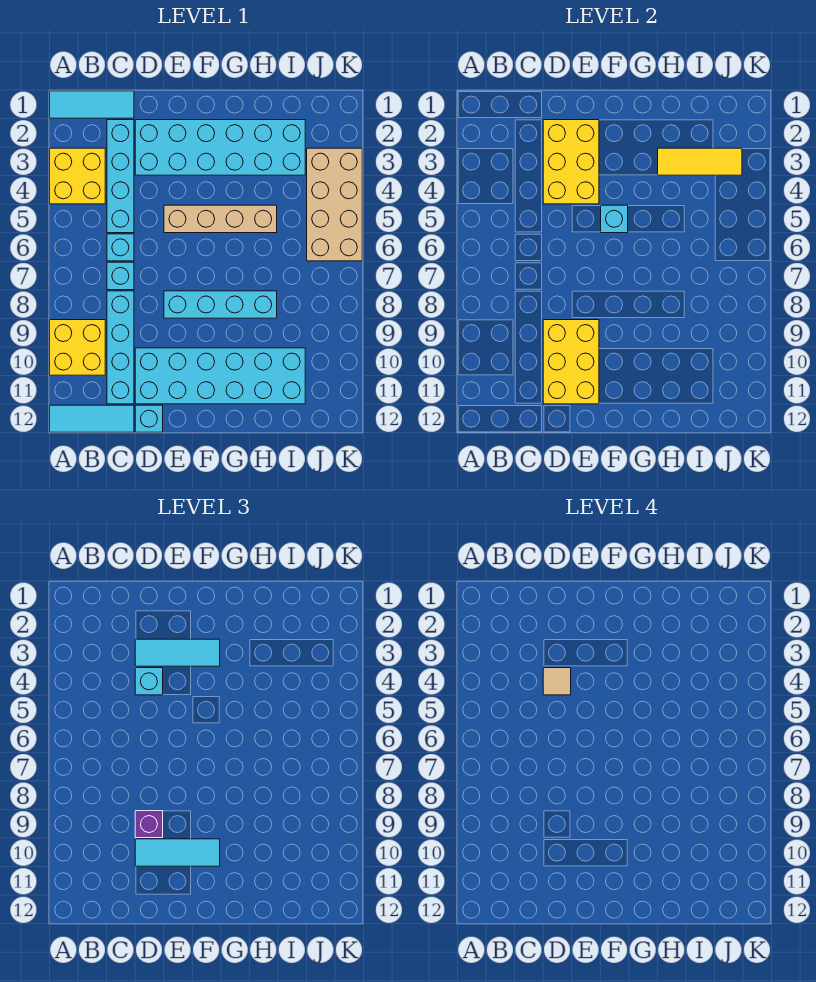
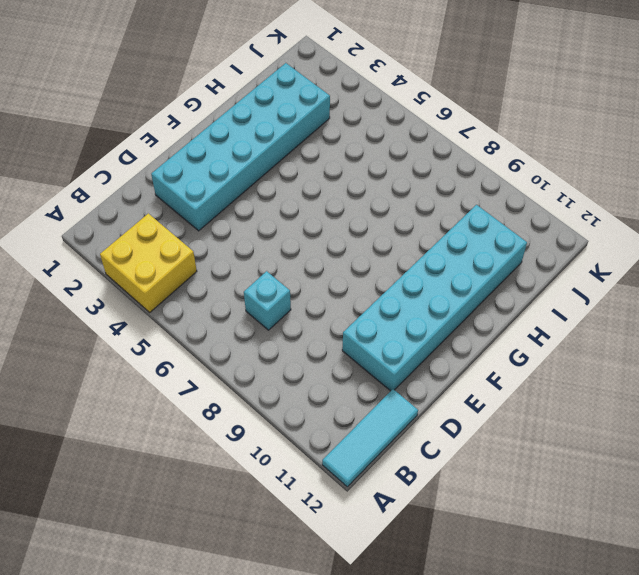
none -> cyan tile A1:C1 level 1
none -> yellow brick A9:B10 level 1
none -> cyan brick C2:C5 level 1

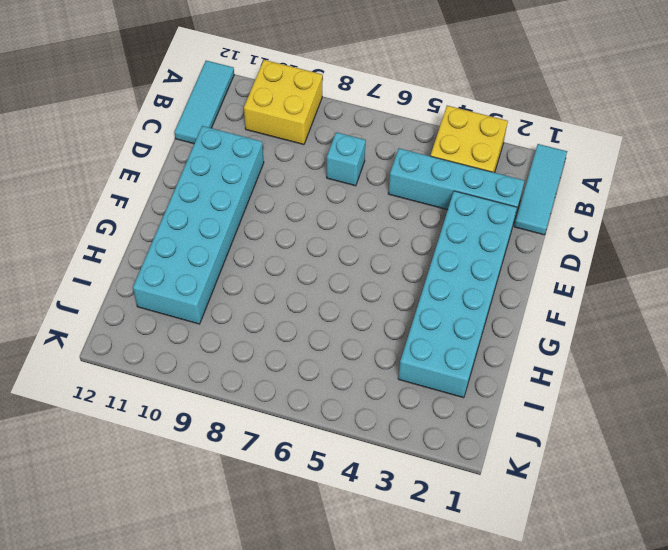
none -> cyan brick C6 level 1
none -> cyan brick C8:C11 level 1
none -> cyan brick D12 level 1

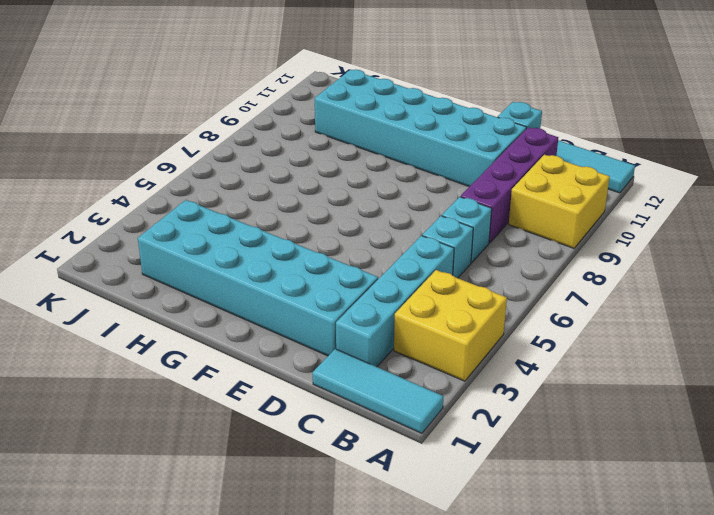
purple brick C8:C11 level 1 -> cyan brick C8:C11 level 1
none -> tan brick E5:H5 level 1
none -> cyan brick E8:H8 level 1
none -> tan brick J3:K6 level 1

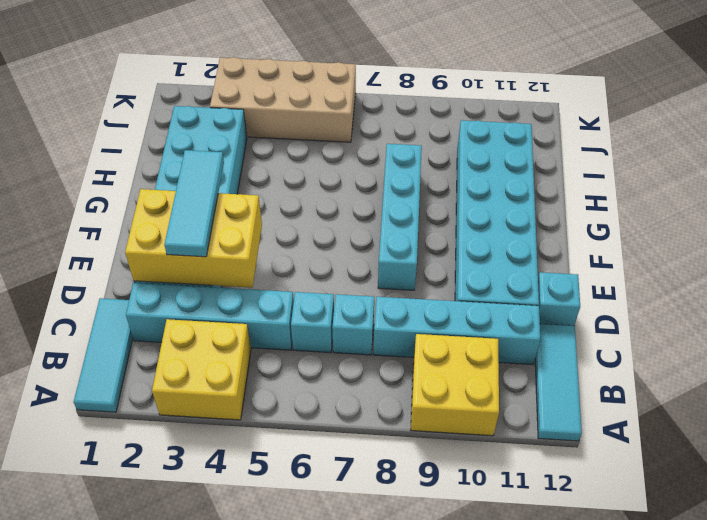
none -> tan brick E5:H5 level 1
none -> yellow brick D9:E11 level 2
none -> cyan brick F5 level 2

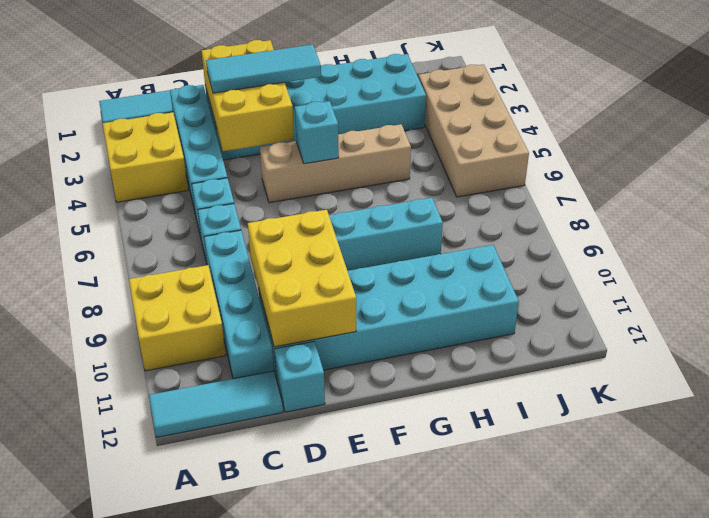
none -> yellow tile H3:J3 level 2
none -> cyan brick D4 level 3
none -> purple brick D9 level 3

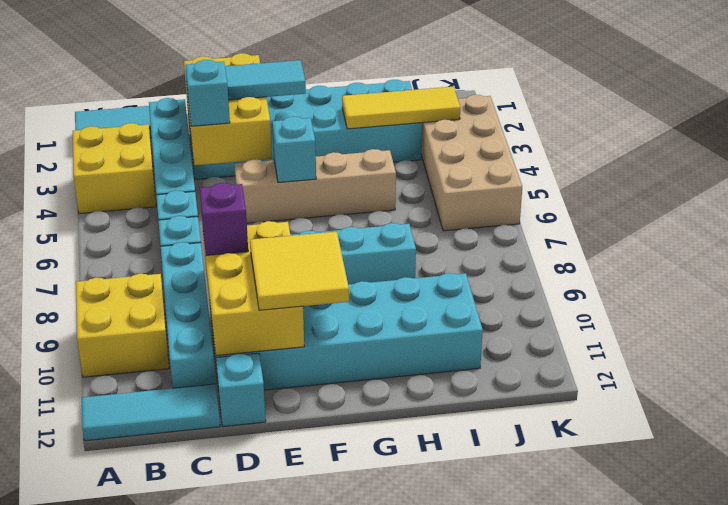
yellow tile E10:F11 level 3 -> cyan tile D10:F10 level 3
none -> tan tile D4 level 4

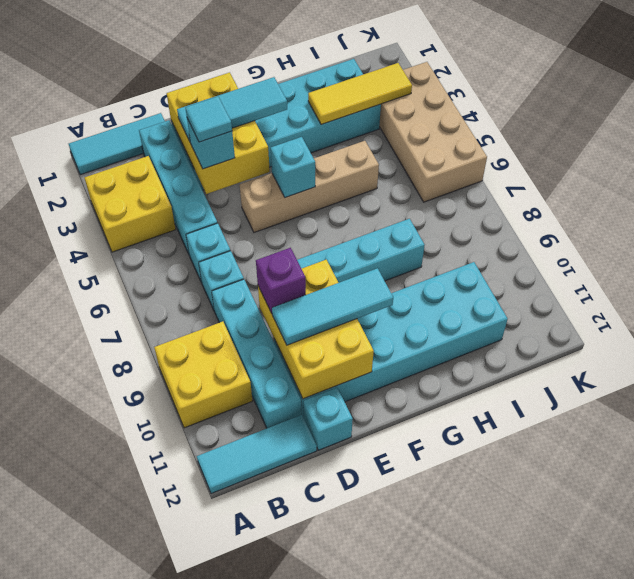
cyan tile D4 level 4 -> tan tile D4 level 4

